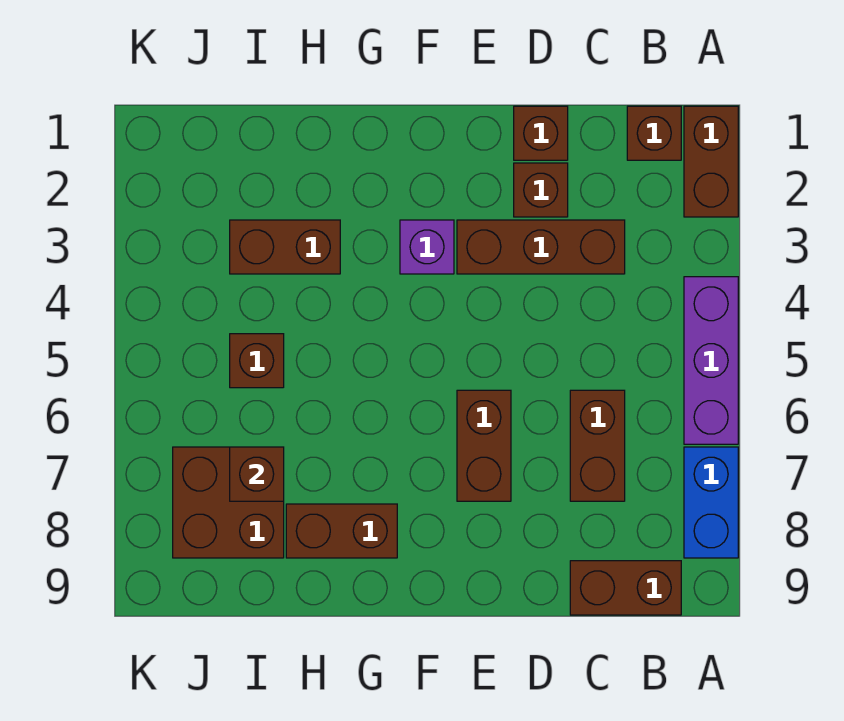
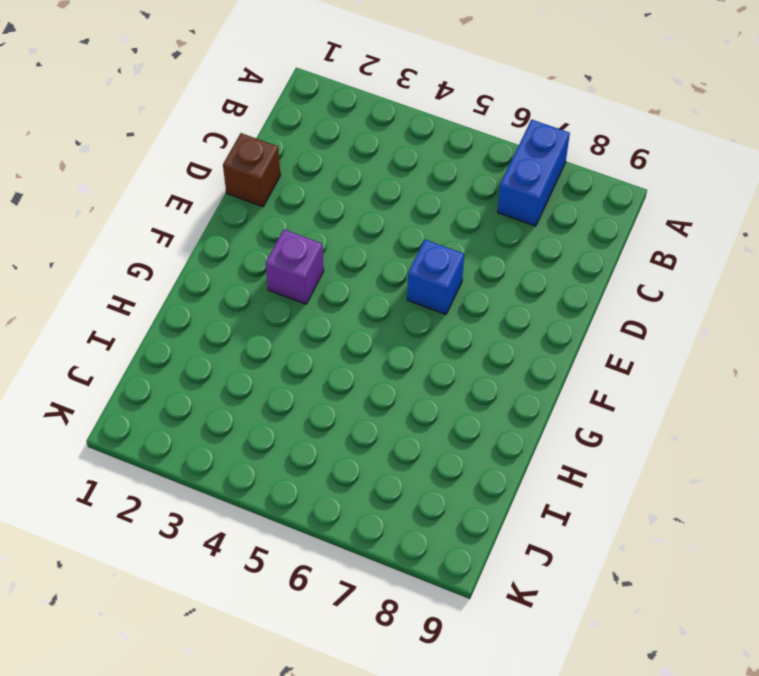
blue brick A7:B7 level 1 -> blue brick A7:A8 level 1
blue brick E6 level 1 -> brown brick E6:E7 level 1
none -> brown brick A1:A2 level 1
none -> purple brick A4:A6 level 1
none -> brown brick B1 level 1

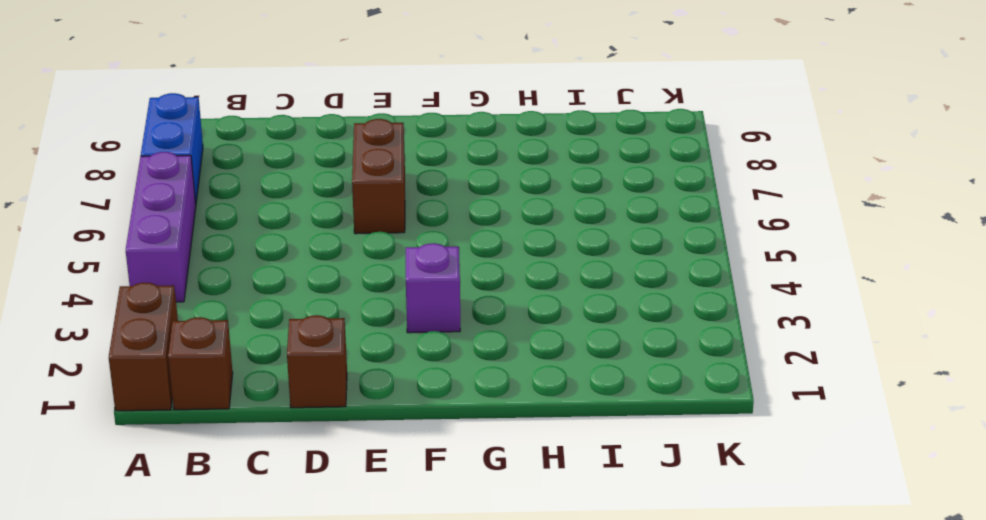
none -> brown brick B9:C9 level 1
none -> brown brick C3:E3 level 1
none -> brown brick C6:C7 level 1

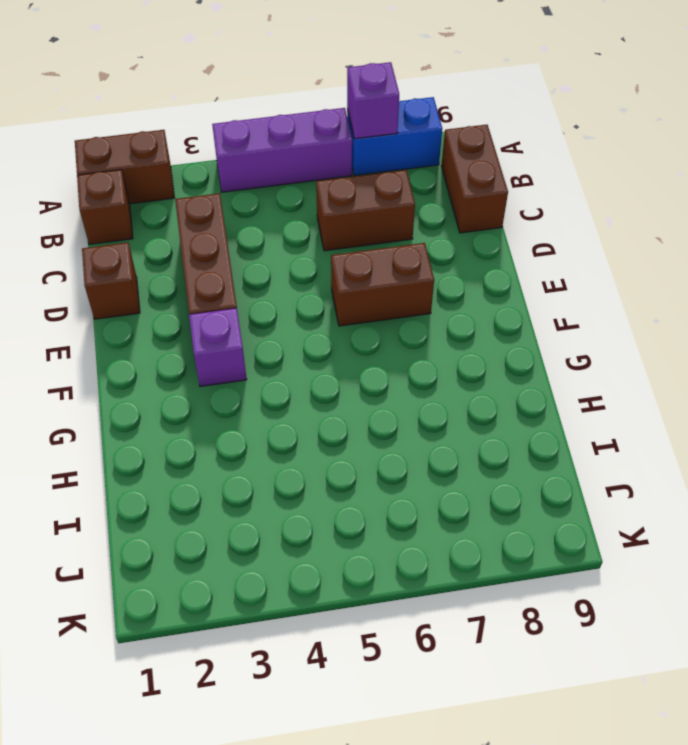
purple brick A7 level 2 -> none
none -> brown brick D2 level 1
none -> brown brick G8:H8 level 1
none -> brown brick H3:I3 level 1

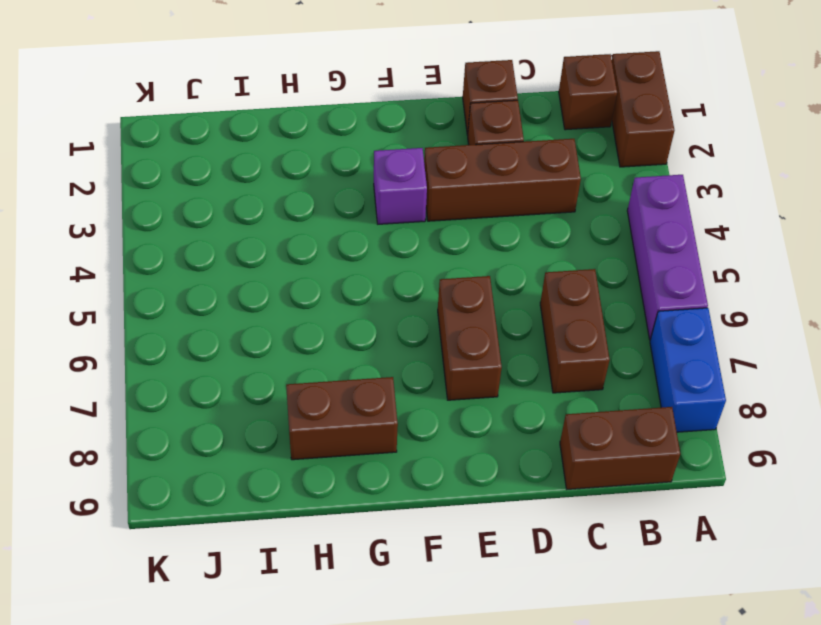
none -> brown brick H3:I3 level 1
none -> brown brick I5 level 1
none -> brown brick I7:J8 level 1

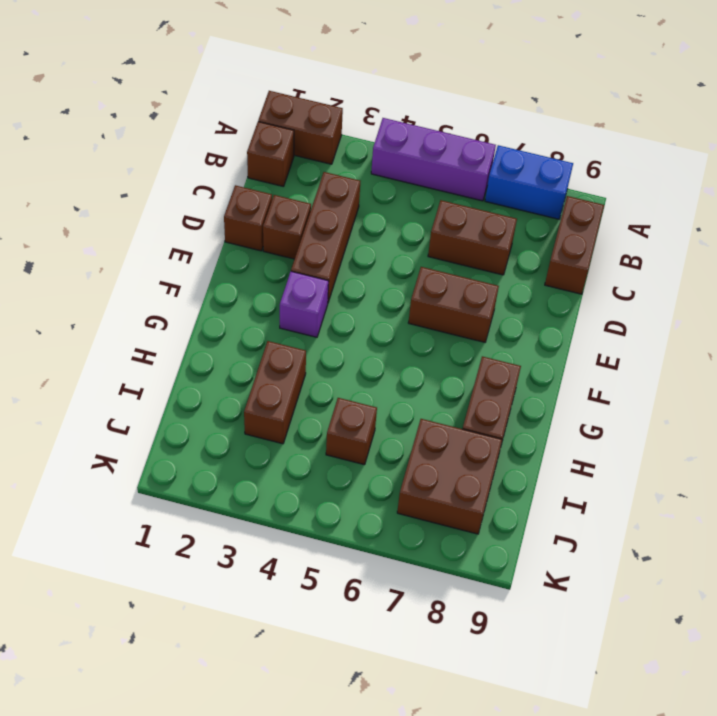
none -> brown brick I7 level 2

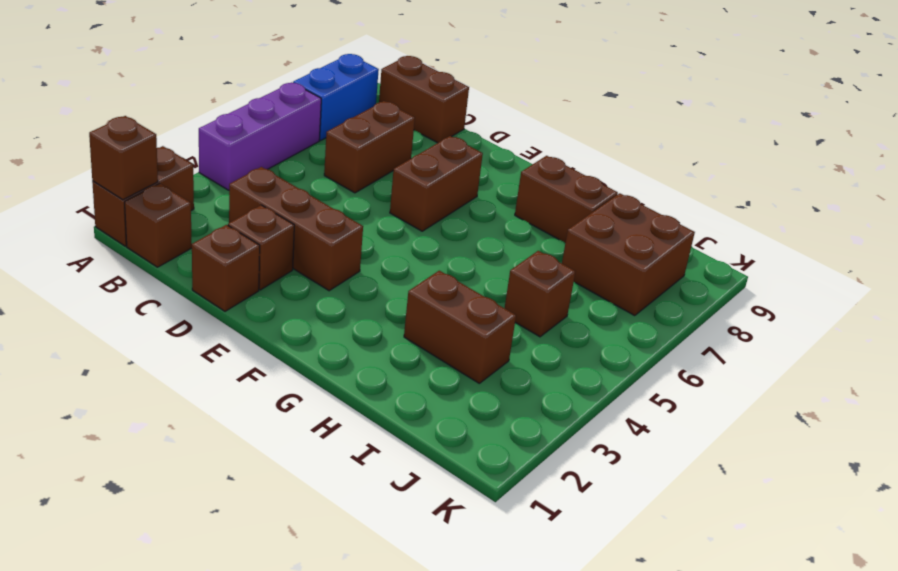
brown brick A1 level 2 -> brown brick I7 level 2
none -> purple brick F3 level 1

